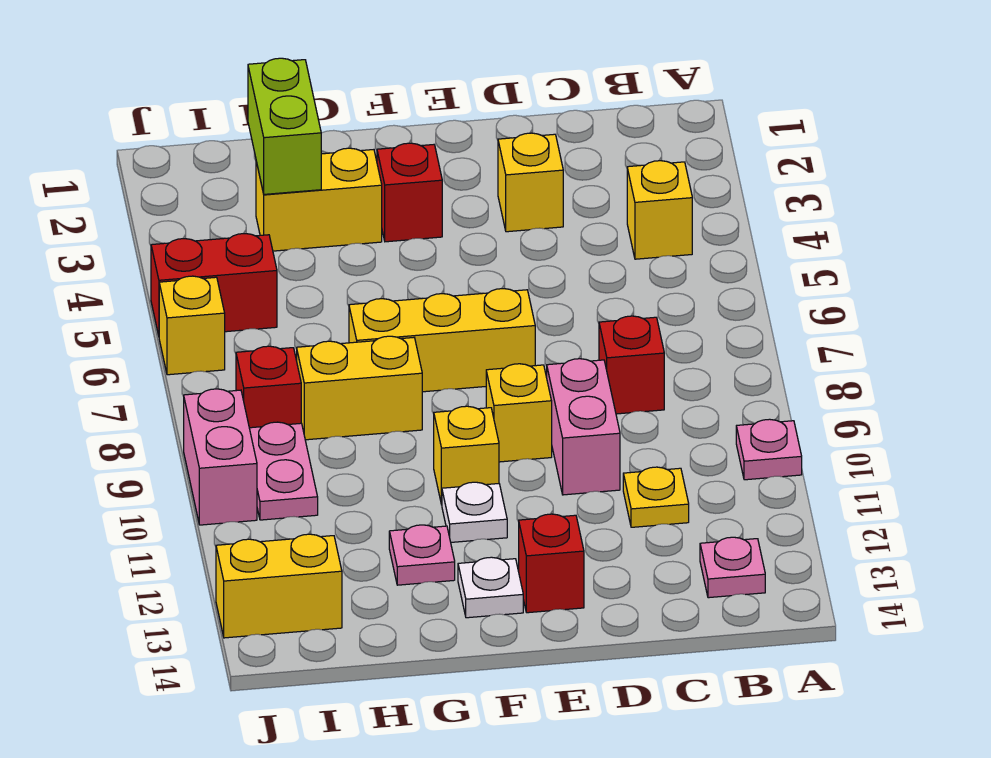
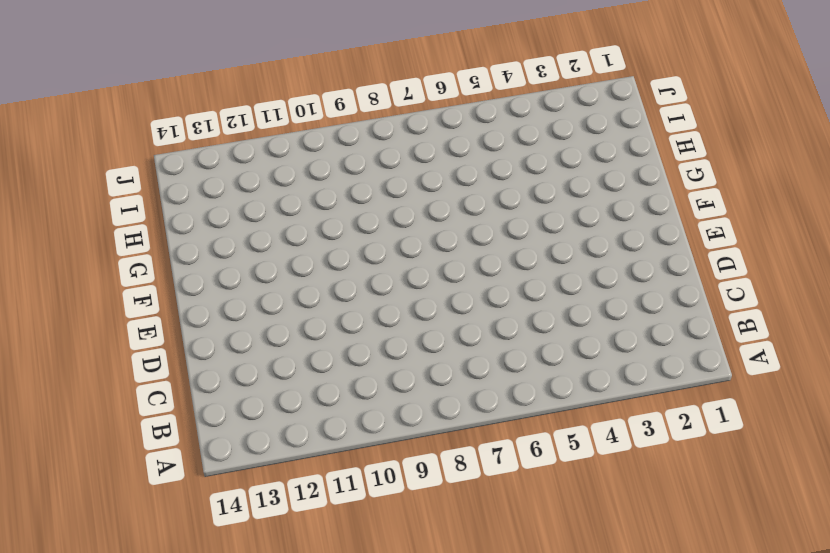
none -> pink plate A10 level 1
none -> yellow brick B4 level 1
none -> pink plate B13 level 1

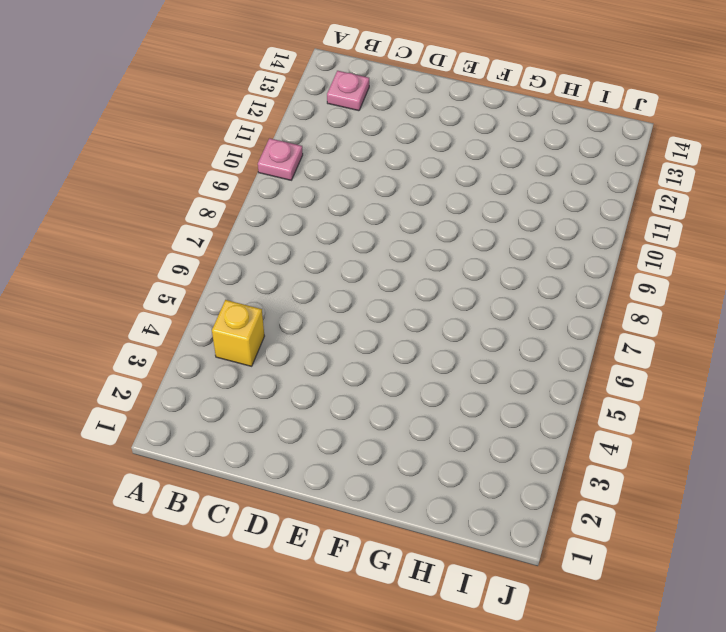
none -> red brick C8 level 1
none -> yellow plate C11 level 1
none -> yellow brick D3 level 1

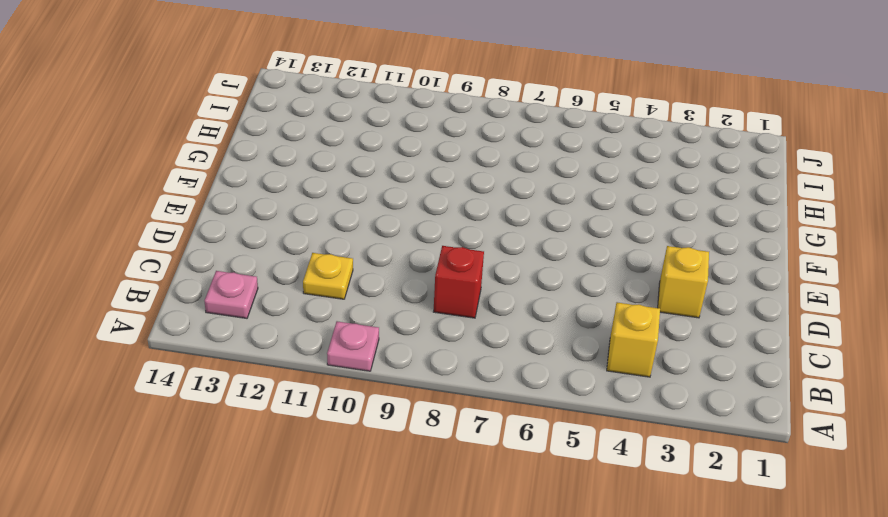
none -> pink brick D9:D10 level 1
none -> yellow brick E7:G7 level 1
none -> yellow brick E9 level 1

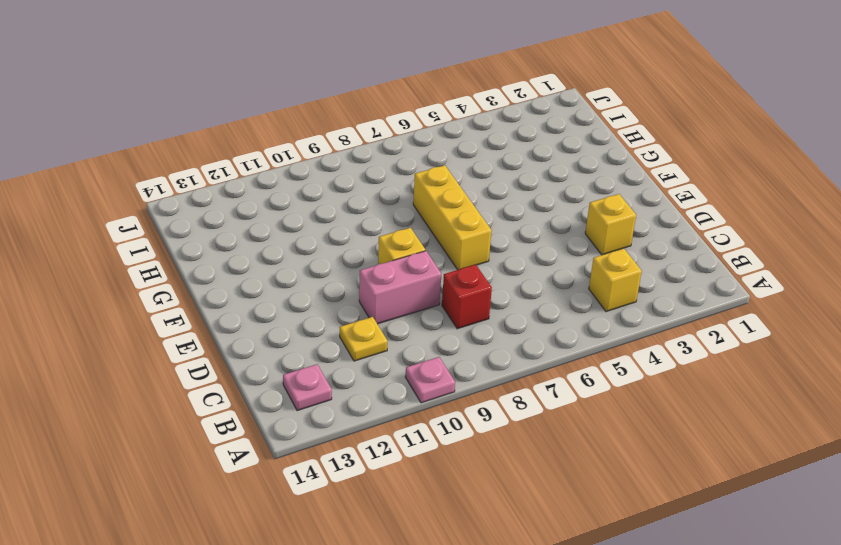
none -> red brick E13 level 1
none -> red brick F3 level 1
none -> yellow brick F10 level 1

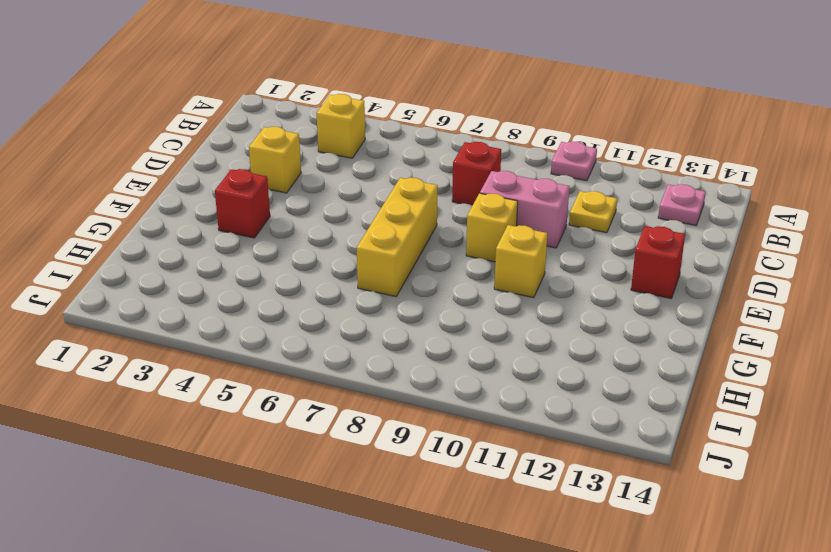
none -> white plate F11 level 1
none -> white plate F13 level 1
none -> yellow brick G3:H3 level 1

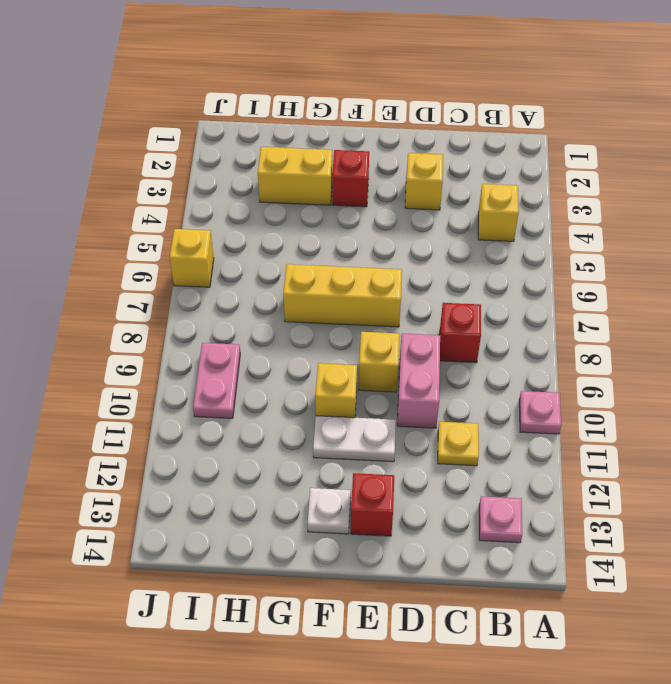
white plate E11:F11 level 1 -> white plate F11 level 1
none -> yellow brick G8:H8 level 1
none -> pink plate G12 level 1
none -> red brick I5:J5 level 1

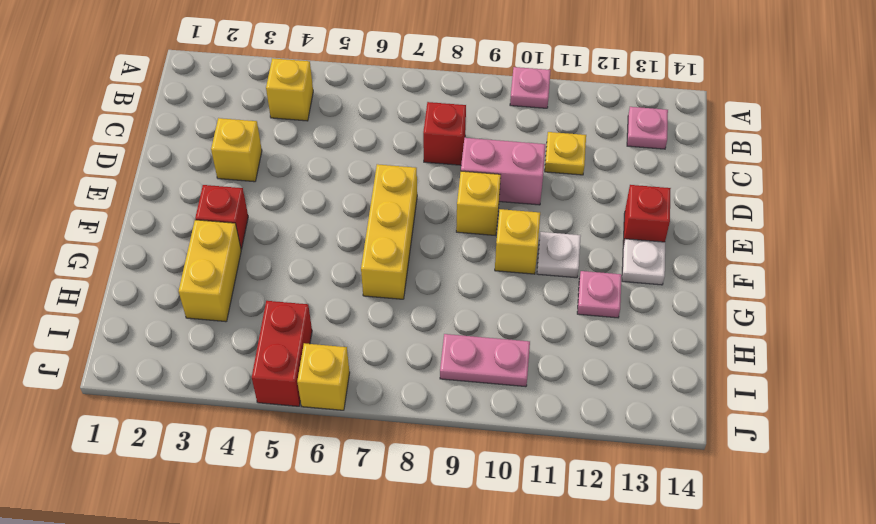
none -> yellow brick G8:H8 level 1
none -> red brick I8 level 1
none -> yellow brick I13:J13 level 1

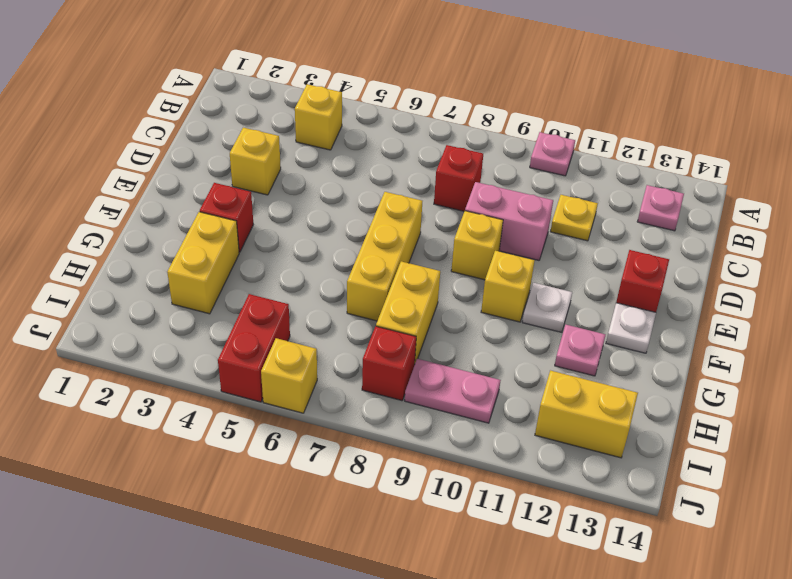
yellow brick I12:I13 level 1 -> yellow brick I13:J13 level 1
none -> pink brick J9:J10 level 1
none -> lime brick H2:H3 level 2

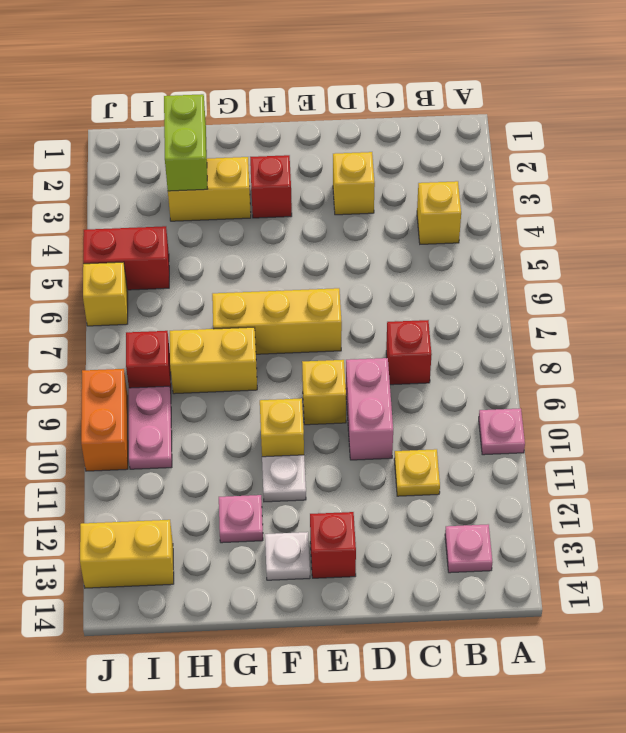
orange brick J9:J10 level 1 -> pink brick J9:J10 level 1

